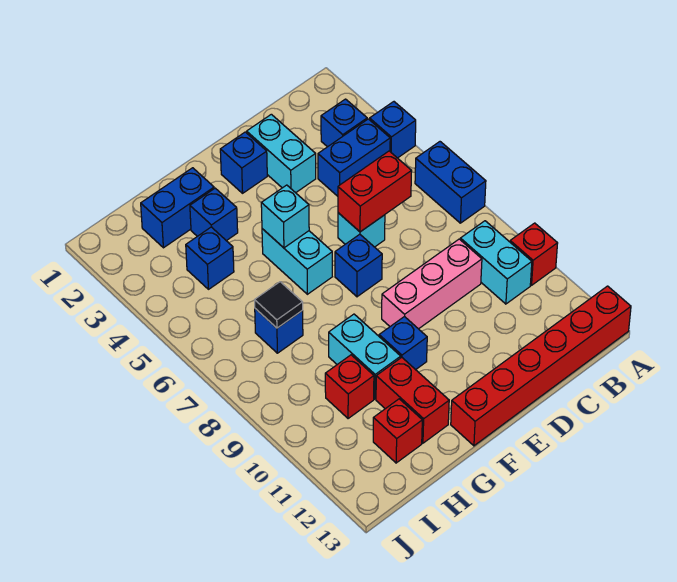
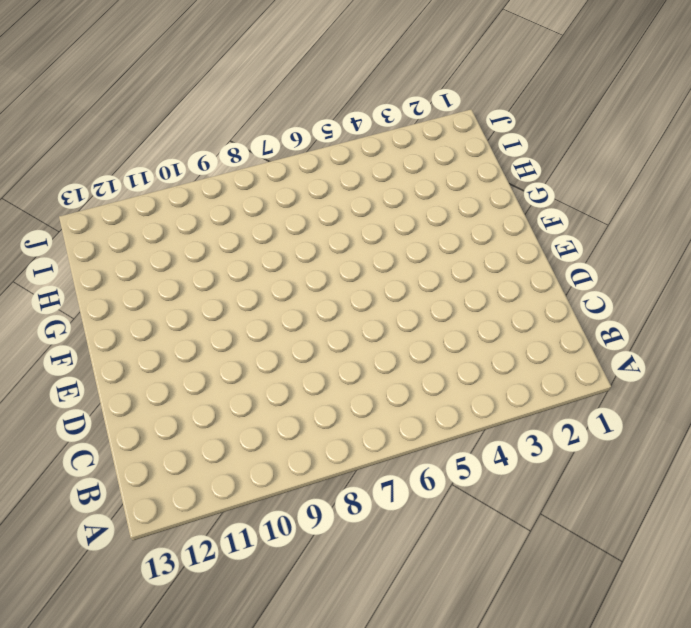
none -> blue brick A4 level 1
none -> blue brick A6:A7 level 1
none -> red brick A10 level 1

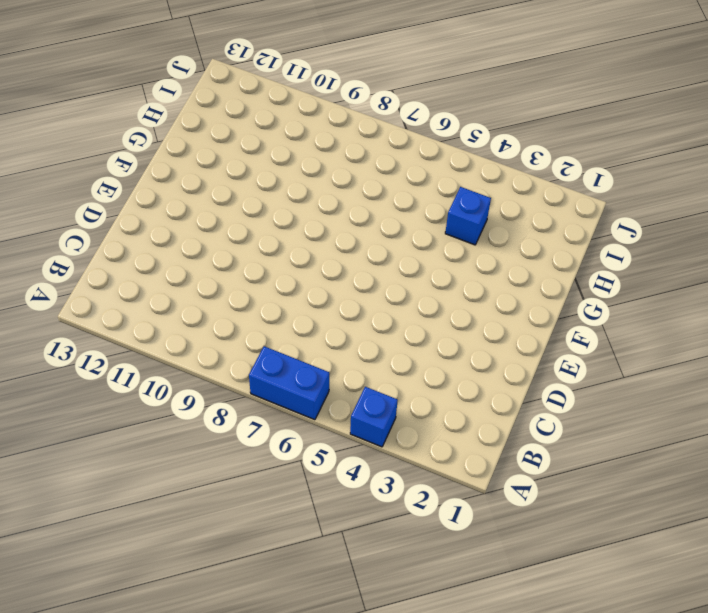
none -> red brick A10 level 1
none -> red brick A13:F13 level 1
none -> blue brick B3 level 1

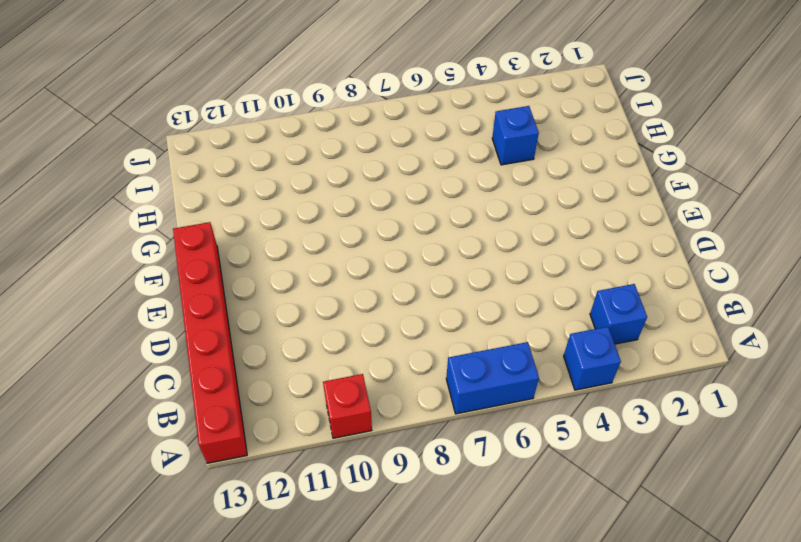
none -> blue brick B4:C4 level 1
none -> cyan brick B9:B10 level 1
none -> pink brick C9:E9 level 1

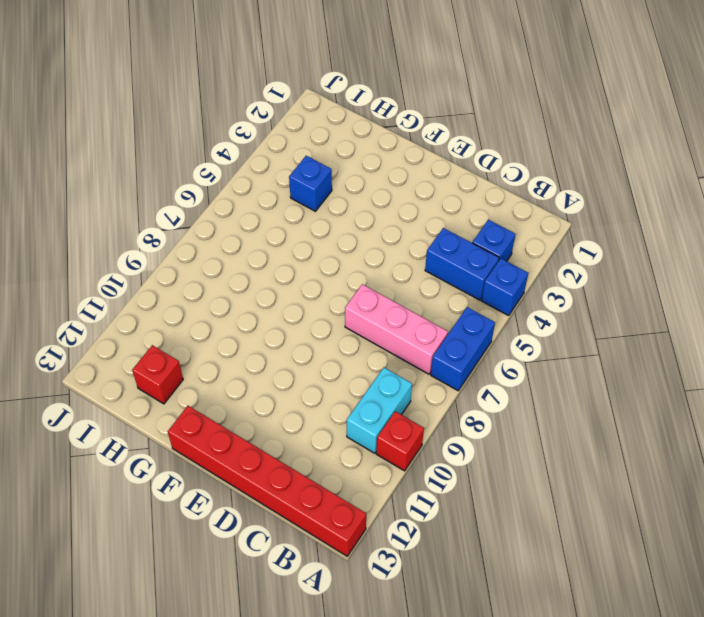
pink brick B7:D7 level 1 -> pink brick C9:E9 level 1
none -> cyan brick D2:D3 level 1
none -> cyan brick D6 level 1
none -> blue brick E2 level 1

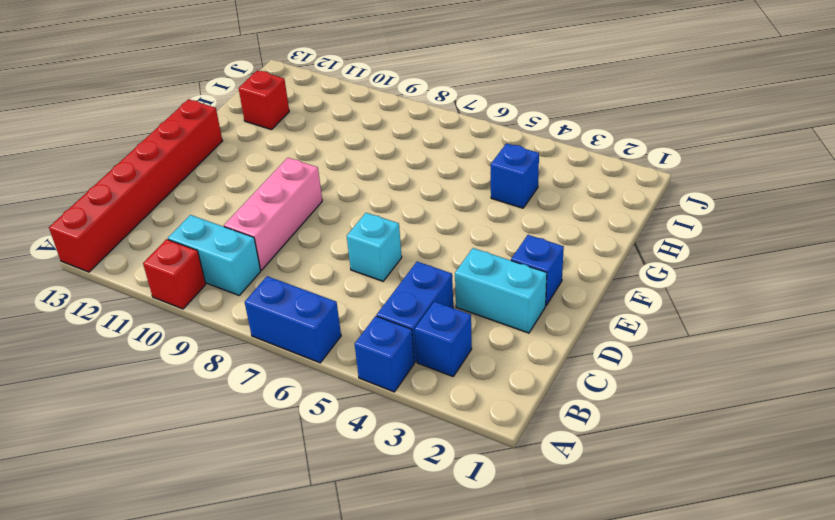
none -> blue brick E7 level 1
none -> cyan brick F5:F6 level 1
none -> blue brick F10 level 1

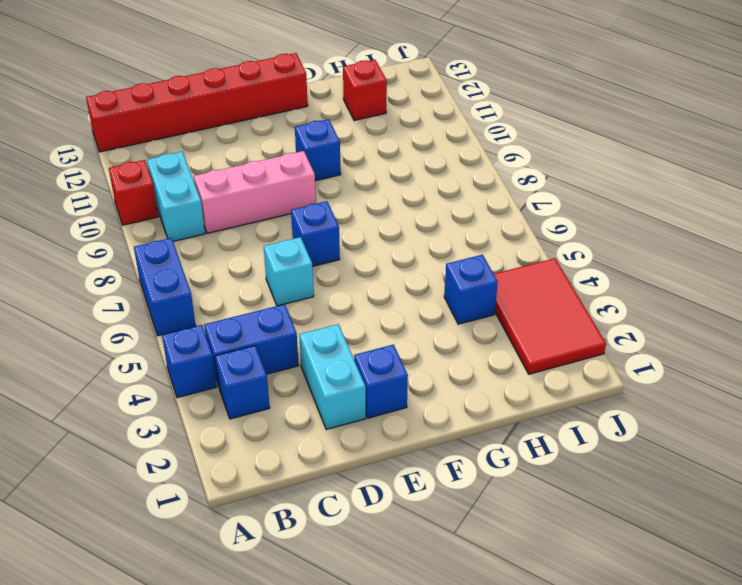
red tile I2:J4 level 1 -> none
none -> cyan brick F5:F6 level 1
none -> blue brick G2:H2 level 1
none -> blue brick G3 level 1

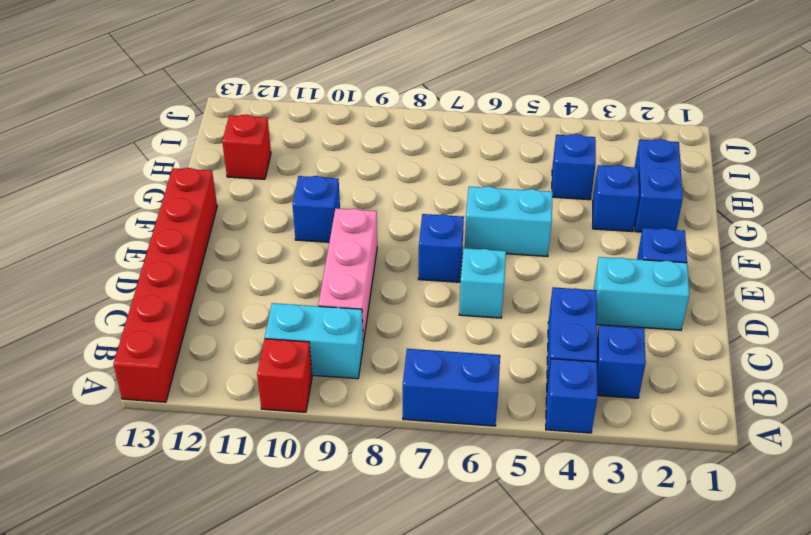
none -> cyan brick G9:G10 level 1
none -> red brick G11:G12 level 1
none -> blue brick H7 level 1

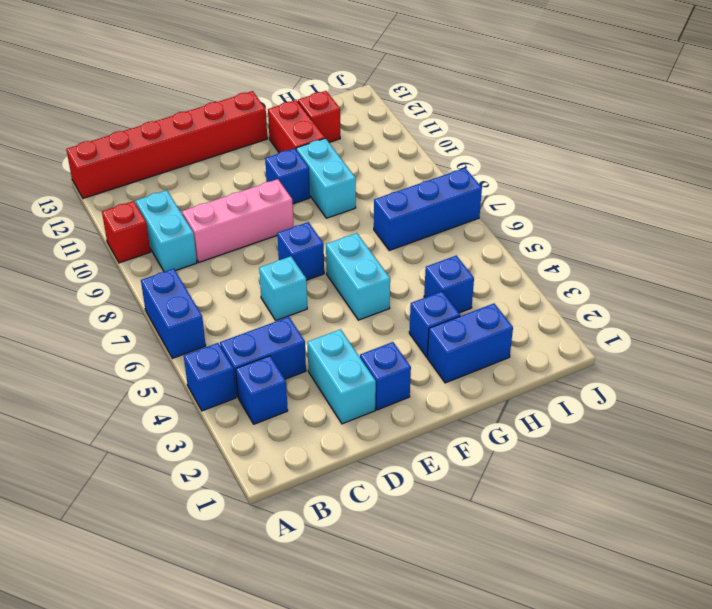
blue brick H7:J7 level 1 -> blue brick H7 level 1
none -> red brick H10 level 1
none -> red brick C6:D6 level 2
none -> cyan brick F5 level 2

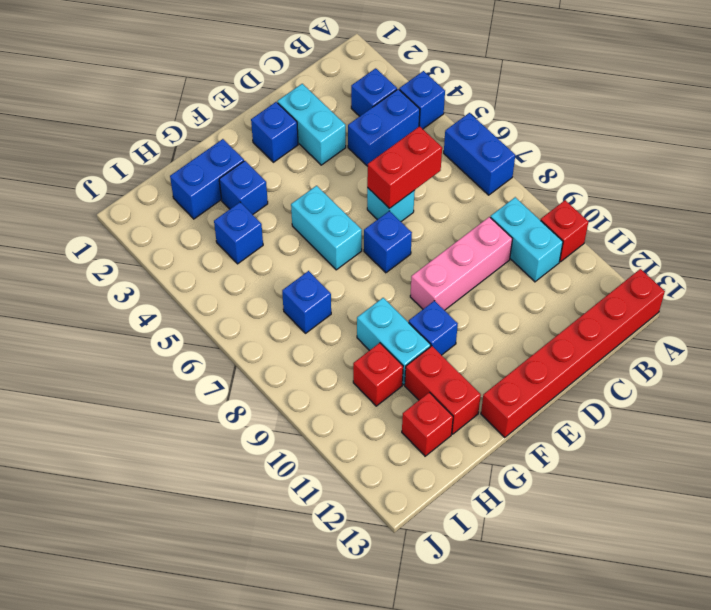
none -> cyan brick F5 level 2
none -> black tile H7 level 2

